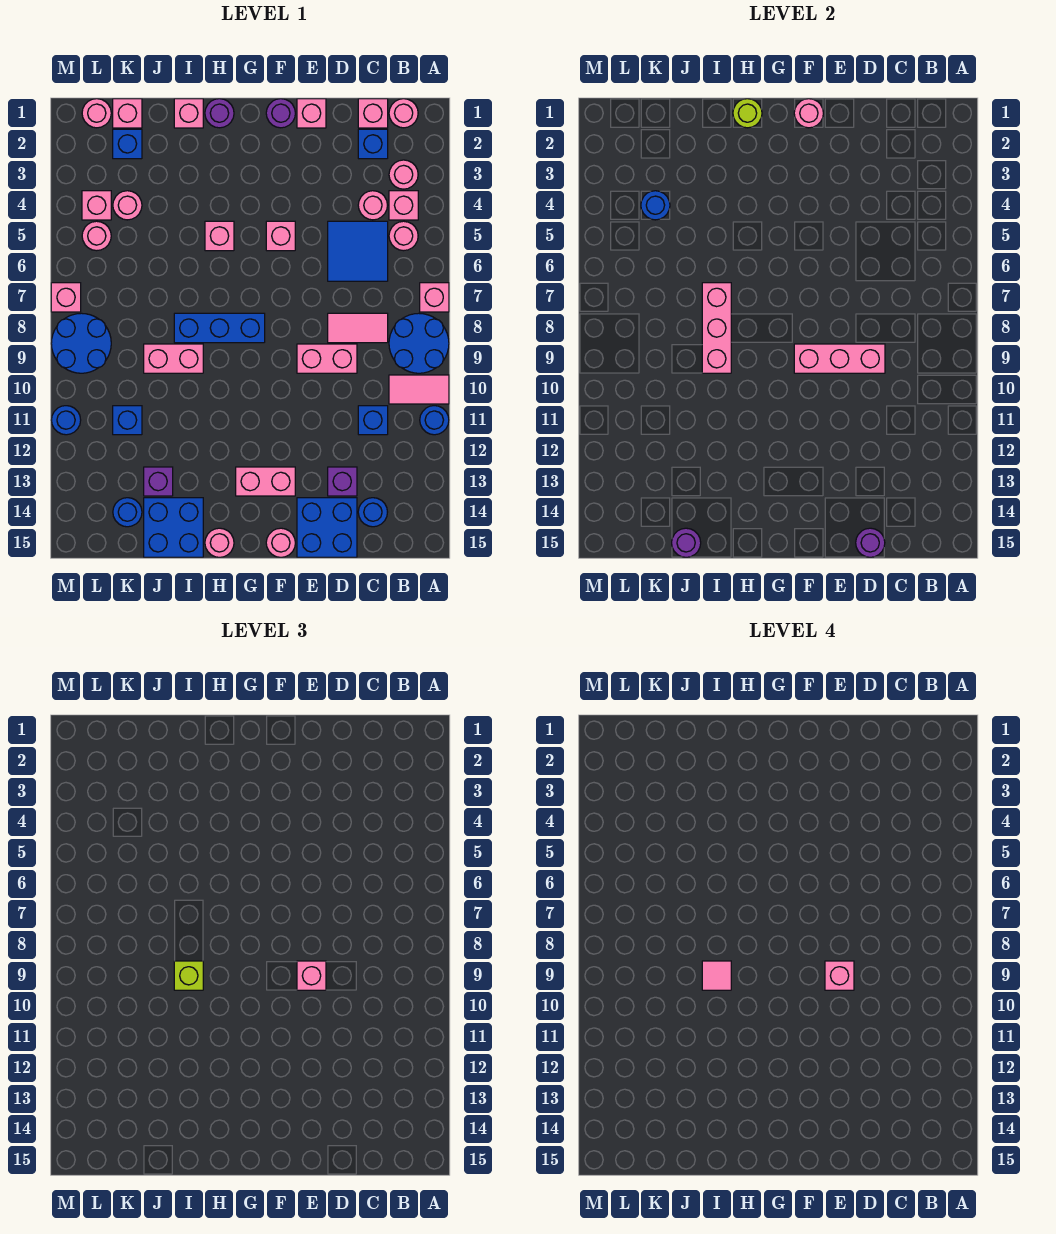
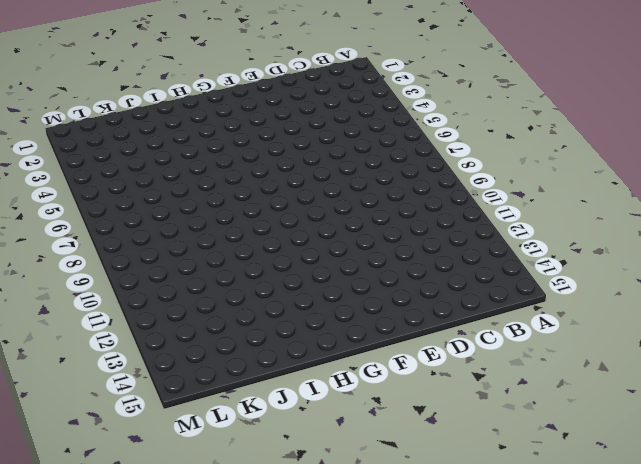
none -> pink brick A7 level 1
none -> blue round brick A8:B9 level 1
none -> pink tile A10:B10 level 1
none -> blue round brick A11 level 1

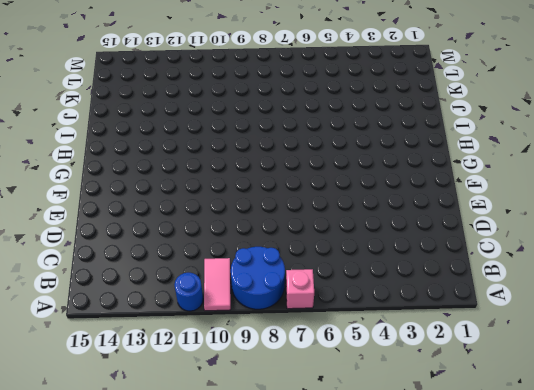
none -> pink round brick B1 level 1
none -> pink round brick B3 level 1
none -> pink brick B4 level 1
none -> pink round brick B5 level 1

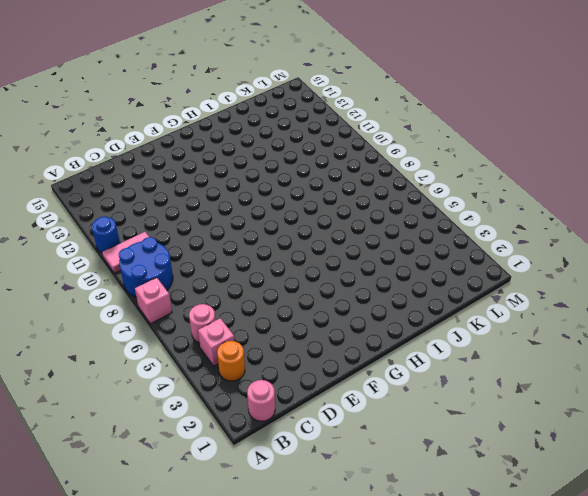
orange round brick B3 level 1 -> pink round brick B3 level 1
none -> pink brick C1 level 1
none -> blue brick C2 level 1
none -> pink round brick C4 level 1
none -> blue tile C5:D6 level 1

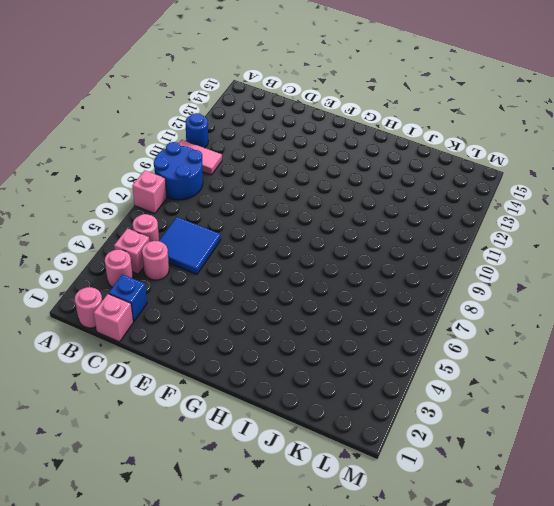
none -> pink tile C8:D8 level 1
none -> blue brick C11 level 1
none -> blue round brick C14 level 1
none -> pink brick D9:E9 level 1

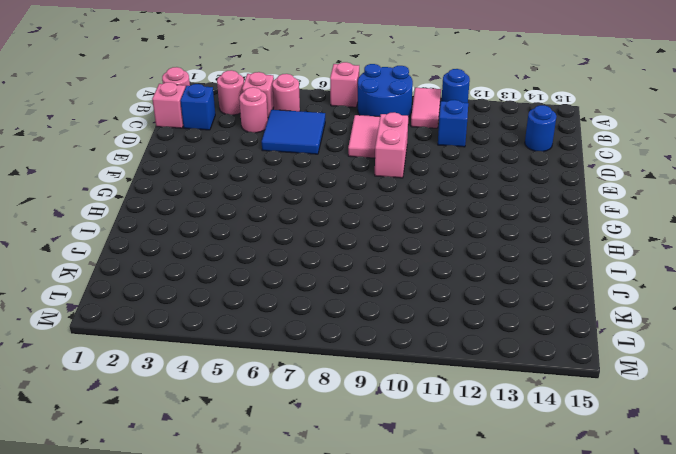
none -> purple brick D13 level 1
none -> blue brick D14:E15 level 1
none -> pink brick E1 level 1
none -> purple round brick F1 level 1

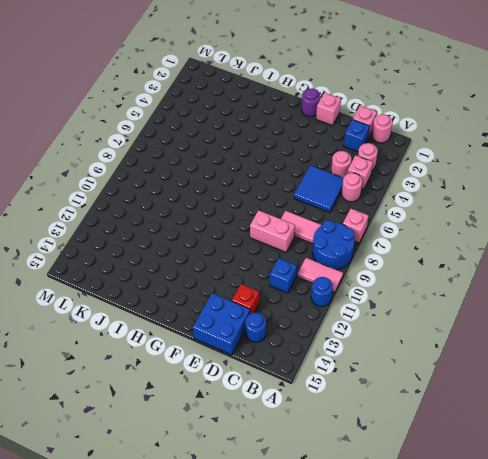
red brick D13 level 1 -> purple brick D13 level 1
none -> pink brick F5 level 1
none -> pink brick F13:G13 level 1
none -> pink round brick F15 level 1
none -> blue brick G8:I8 level 1

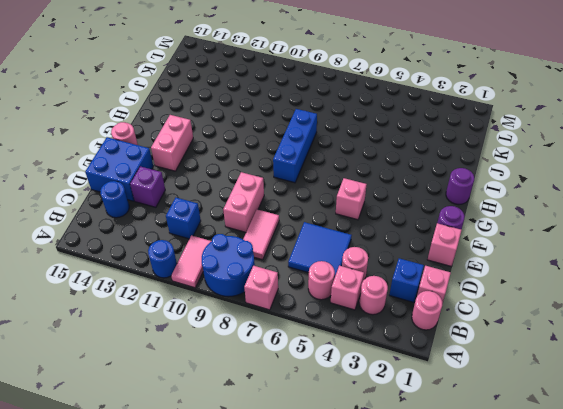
none -> pink brick H5 level 1
none -> pink round brick H15 level 1
none -> pink brick I1 level 1
none -> pink brick I9:J9 level 1

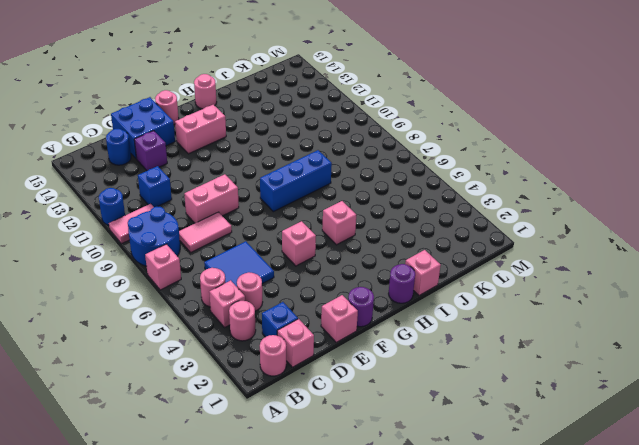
none -> pink brick I9:J9 level 1
none -> blue brick I14:J15 level 1
none -> purple brick J13 level 1
none -> pink brick K1 level 1

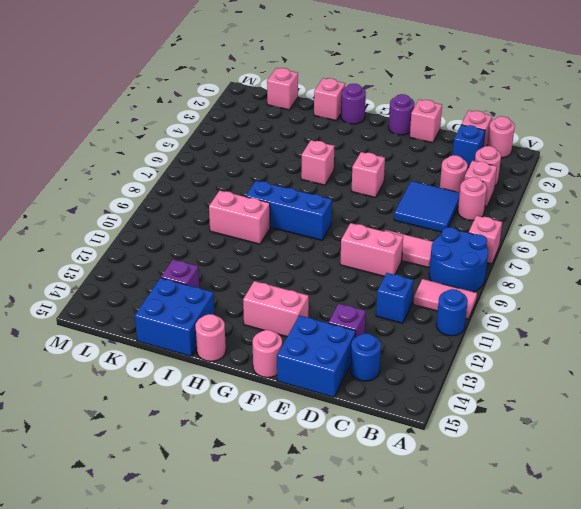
none -> blue brick K2 level 1
none -> pink round brick K4 level 1
none -> blue brick K11 level 1
none -> blue round brick K14 level 1

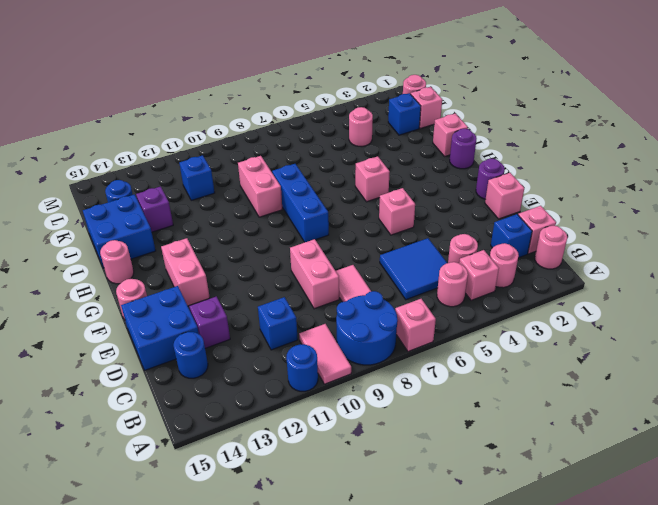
none -> pink brick L4 level 1
none -> pink round brick L5 level 1
none -> blue round brick L8:M9 level 1
none -> pink brick M7 level 1

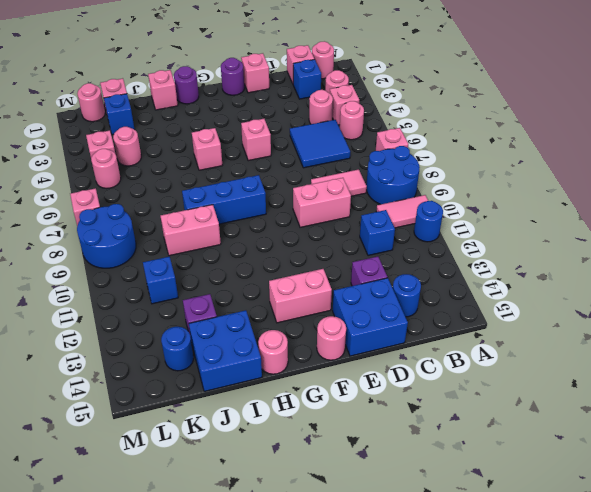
none -> blue round brick M11 level 1
none -> pink brick D9:F9 level 2
none -> purple round brick D15 level 2
none -> pink round brick F1 level 2

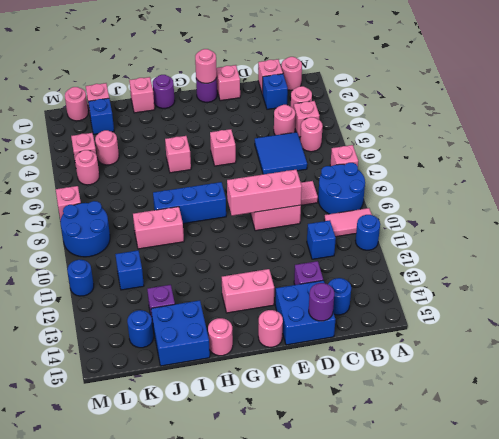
none -> lime round brick H1 level 2
none -> pink brick I7:I9 level 2
none -> purple round brick J15 level 2
none -> blue round brick K4 level 2

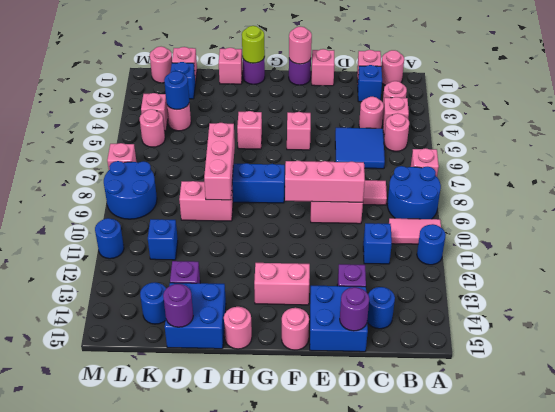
none -> pink brick E9 level 3
none -> lime brick I9 level 3
none -> pink brick E9 level 4
none -> pink tile I9 level 4

